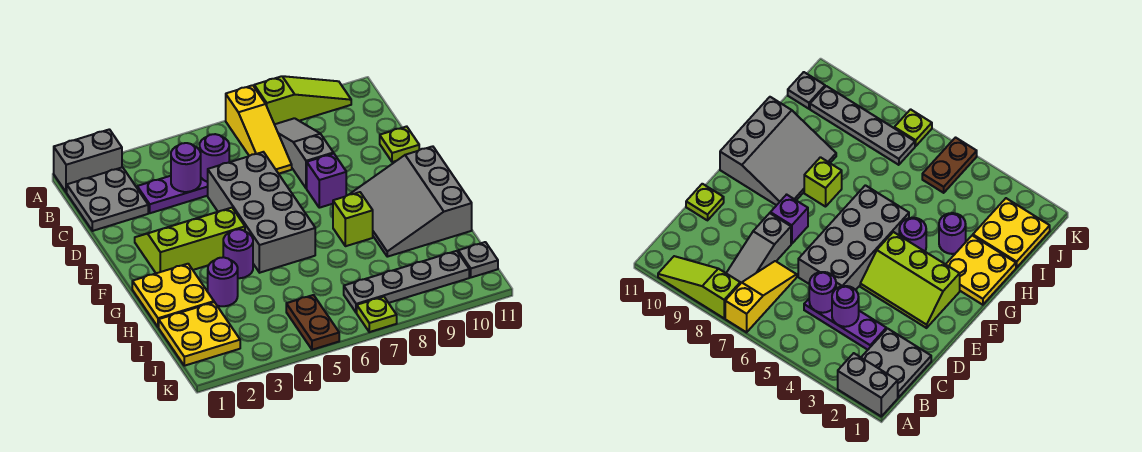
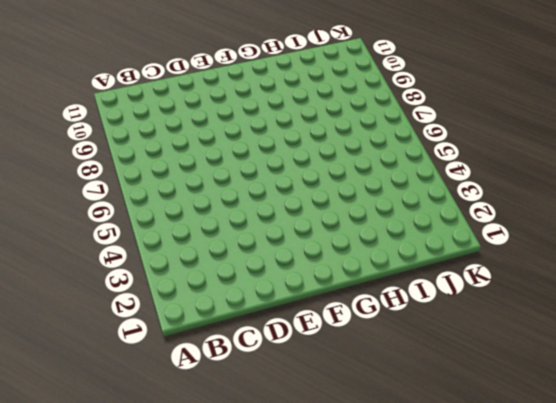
none -> grey brick A1:A2 level 1
none -> yellow slope A7:C7 level 1 top A
none -> lime slope A8:A10 level 1 top 8

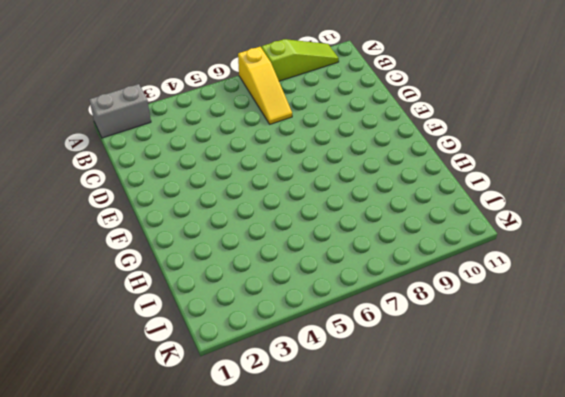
none -> grey plate B1:C2 level 1
none -> grey slope B8:D8 level 1 top D
none -> purple plate C3:C5 level 1

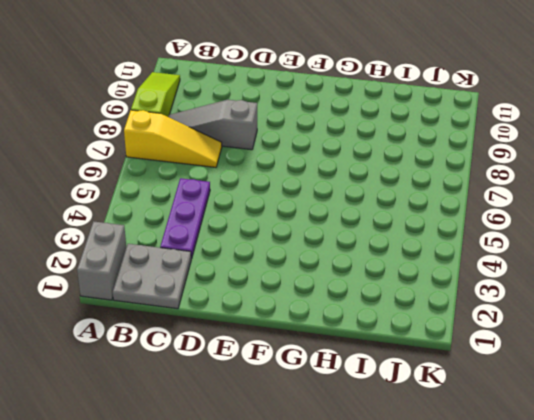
none -> grey brick D5:G6 level 1
none -> lime plate D11 level 1
none -> lime slope E2:F4 level 1 top F

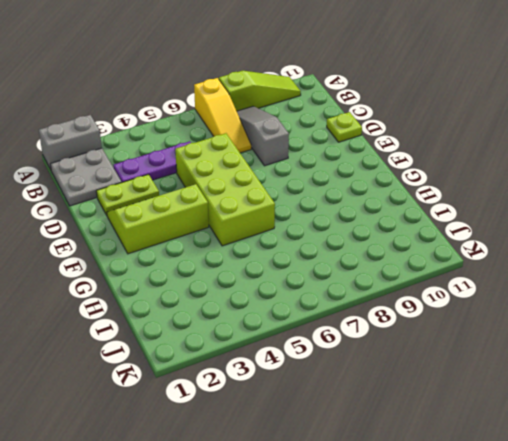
lime plate D2:D3 level 1 -> none
lime brick D5:G6 level 1 -> grey brick D5:G6 level 1
none -> purple brick E8 level 1
none -> grey slope F9:H11 level 1 top 11
none -> yellow plate G1:H2 level 1

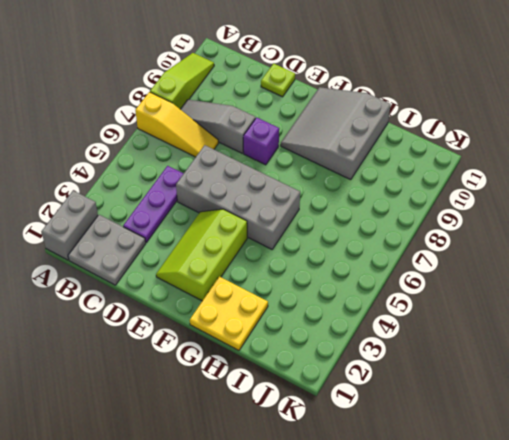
grey slope F9:H11 level 1 top H -> grey slope F9:H11 level 1 top 11
none -> purple round brick G4 level 1
none -> lime brick G8 level 1
none -> purple round brick H3 level 1

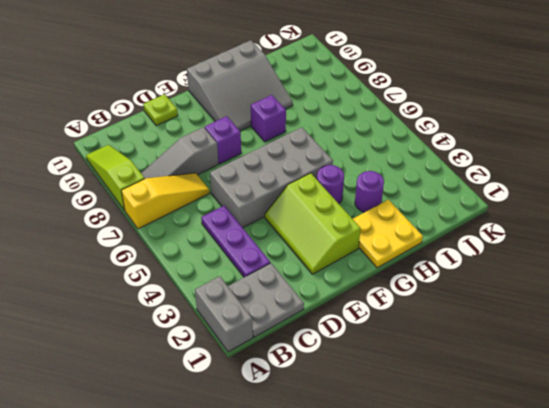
purple brick G8 level 1 -> lime brick G8 level 1
none -> yellow plate I1:J2 level 1
none -> brown plate J5:K5 level 1
none -> grey plate J7:J10 level 1

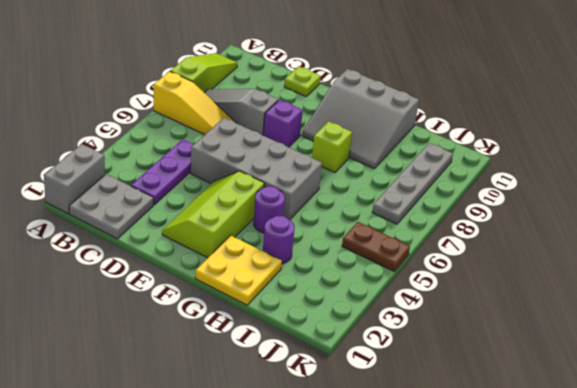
none -> yellow plate I1:J2 level 1
none -> grey plate J11 level 1
none -> lime plate K7 level 1

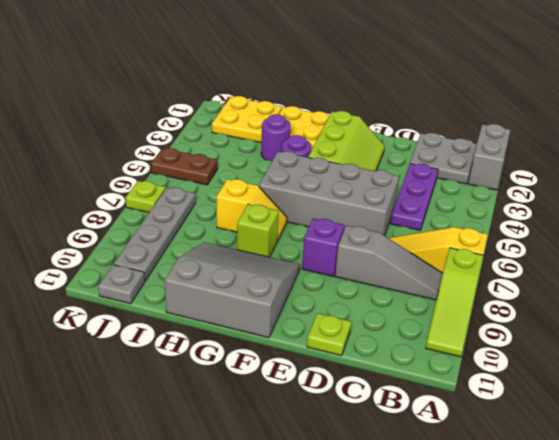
yellow slope G7:H7 level 1 top H -> none
none -> purple round brick C4 level 2
none -> purple round brick C5 level 2

